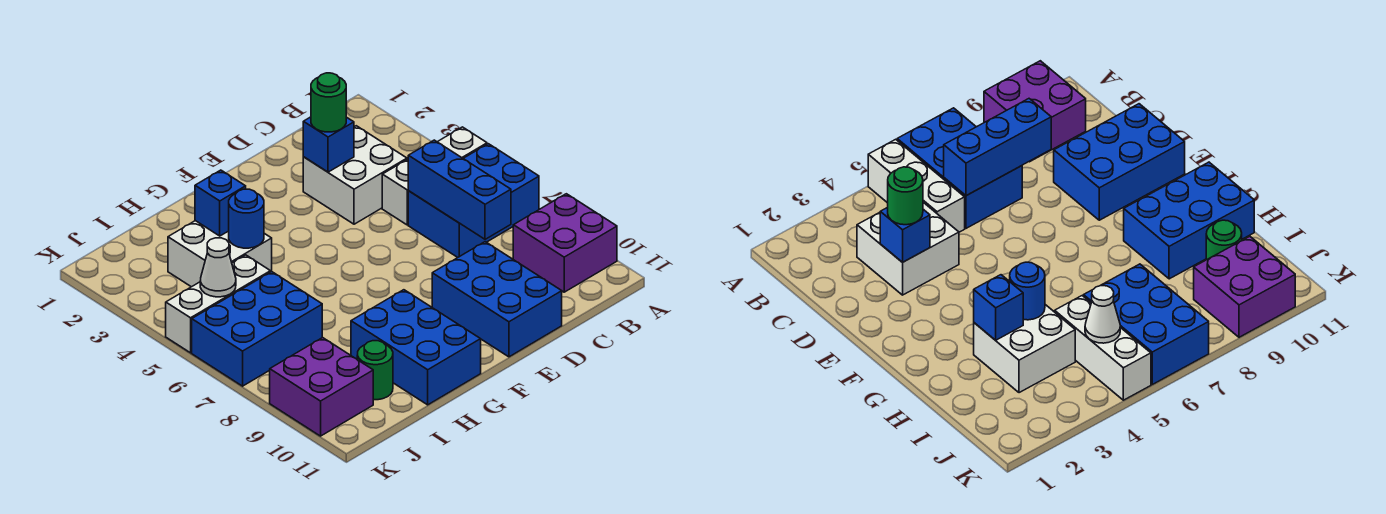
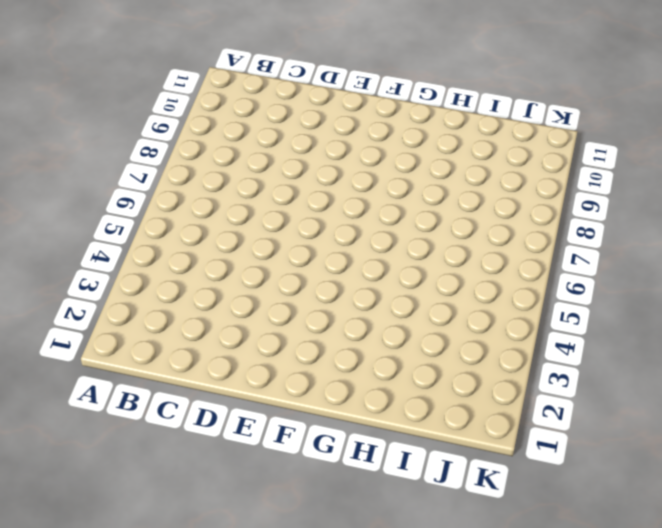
none -> white brick A5:C5 level 1
none -> blue brick A6:C7 level 1
none -> purple brick A9:B10 level 1

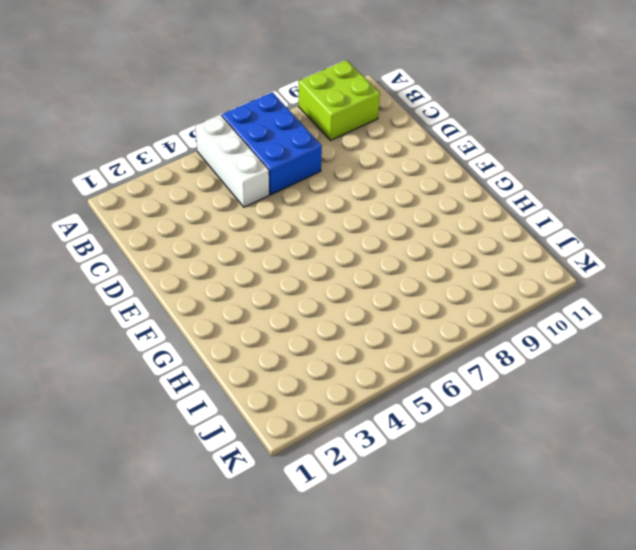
lime brick A9:B10 level 1 -> purple brick A9:B10 level 1
none -> white brick C3:D4 level 1
none -> blue brick D9:E11 level 1
none -> blue brick G9:H11 level 1

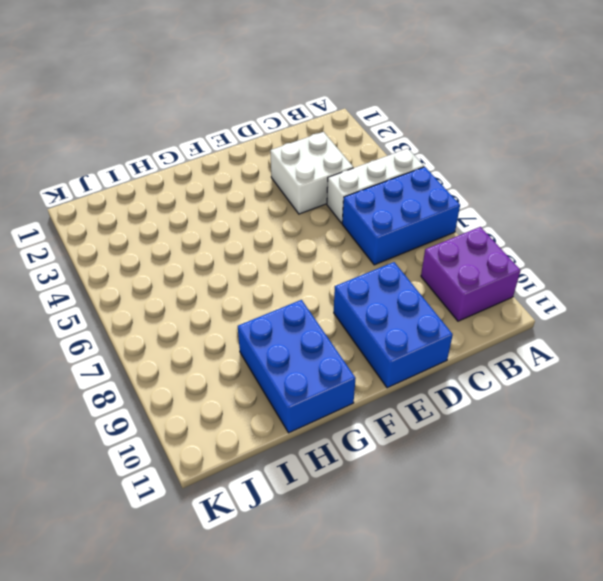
none -> white brick H3:I4 level 1
none -> white brick I5:K5 level 1
none -> blue brick I6:K7 level 1

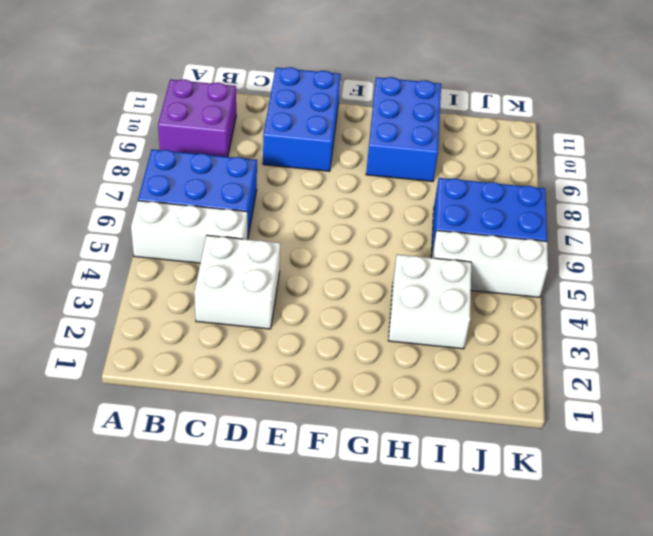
none -> green round brick I10 level 1
none -> purple brick J9:K10 level 1
none -> blue brick C6:C8 level 2

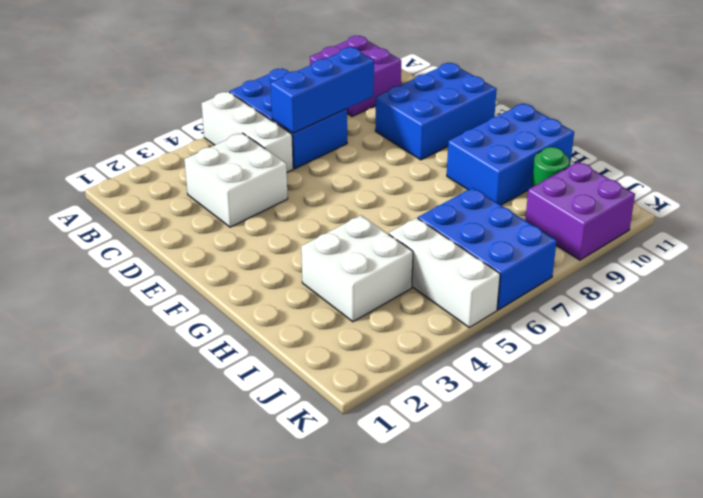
none -> blue brick D3 level 2
none -> blue brick H3 level 2
none -> blue round brick H4 level 2

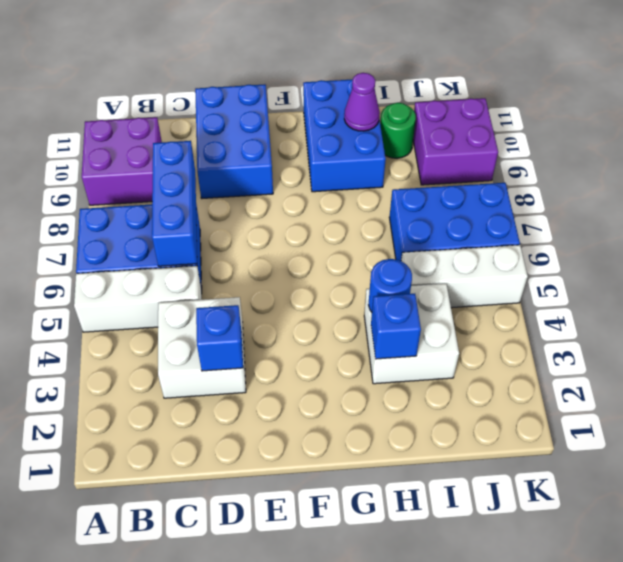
purple cone H10 level 2 -> none
none -> white cone J5 level 2
none -> green round brick D3 level 3

